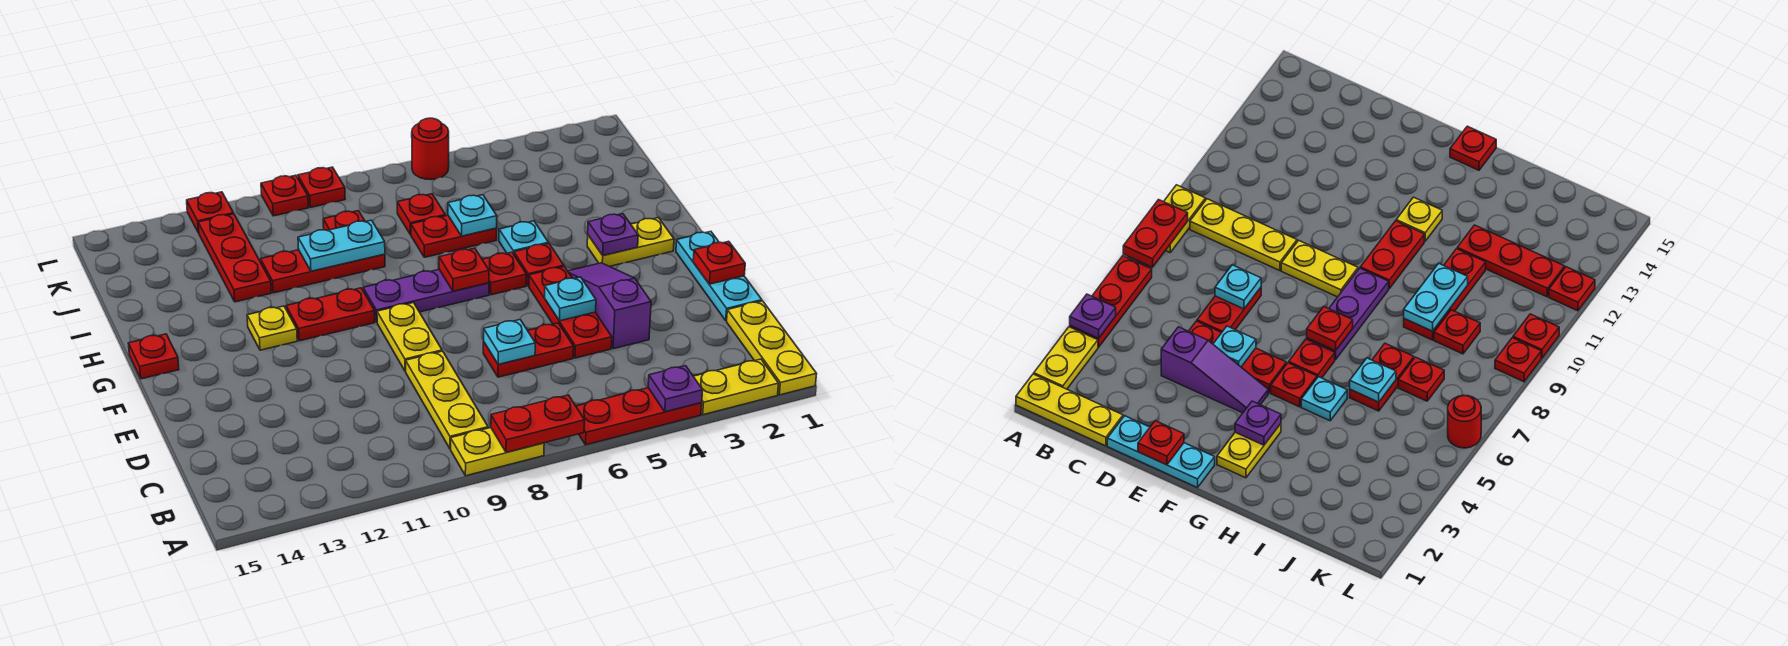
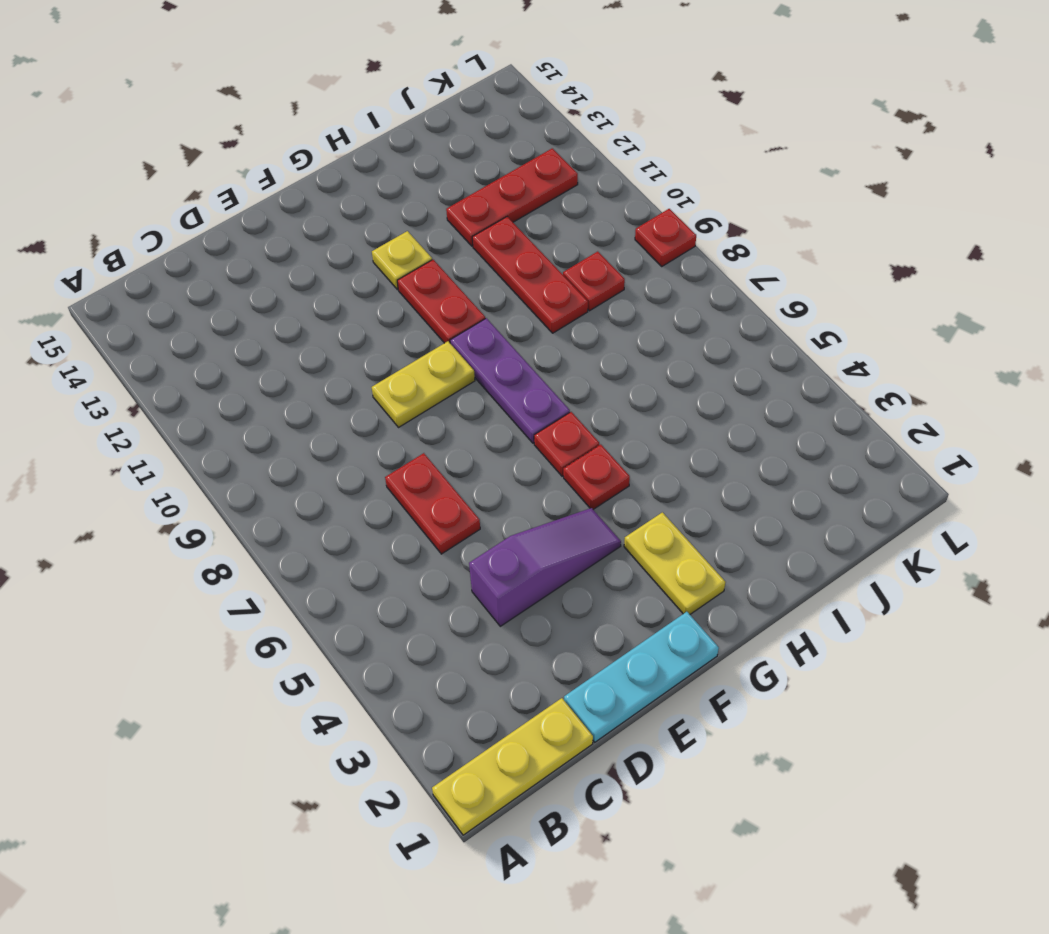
none -> yellow plate A2:A3 level 1
none -> red plate A4:A6 level 1
none -> yellow plate A8:A9 level 1
none -> yellow plate B9:D9 level 1

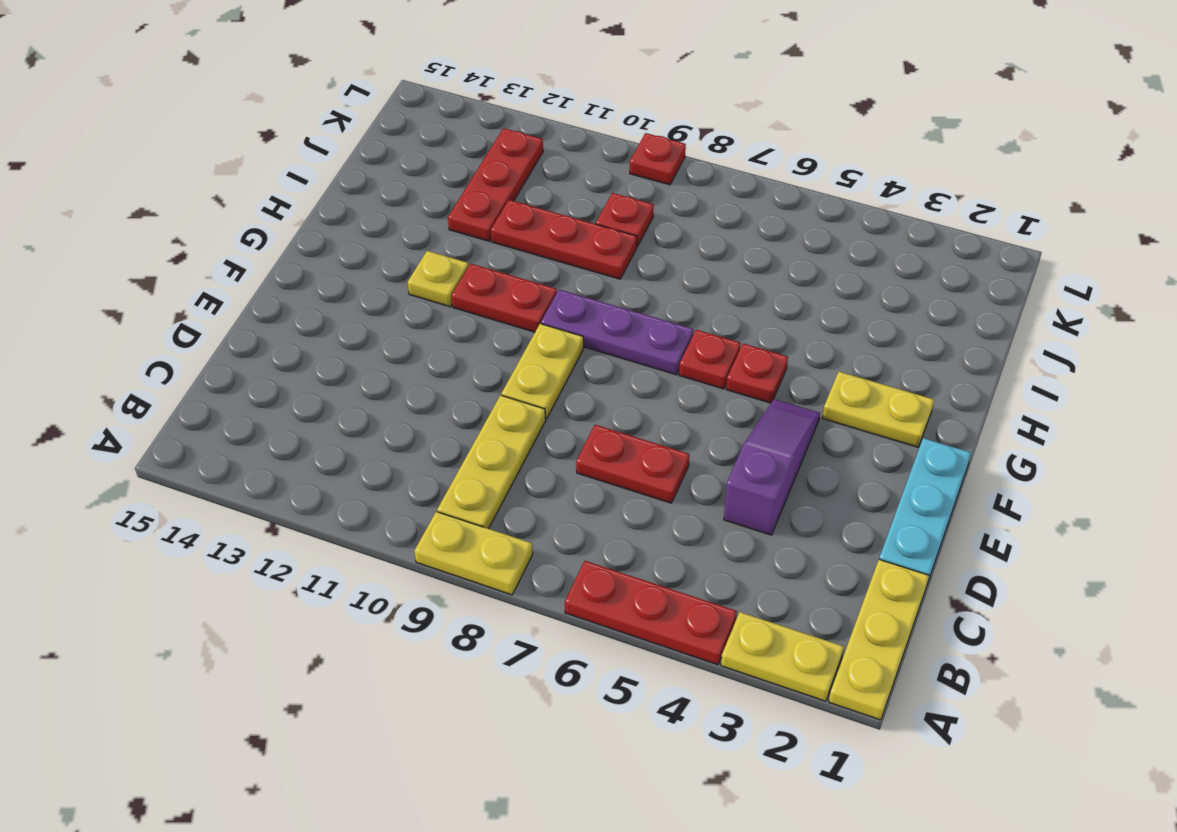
none -> red plate D5:F5 level 1
none -> red plate G15 level 1
none -> cyan plate H5 level 1
none -> red plate I6:I7 level 1

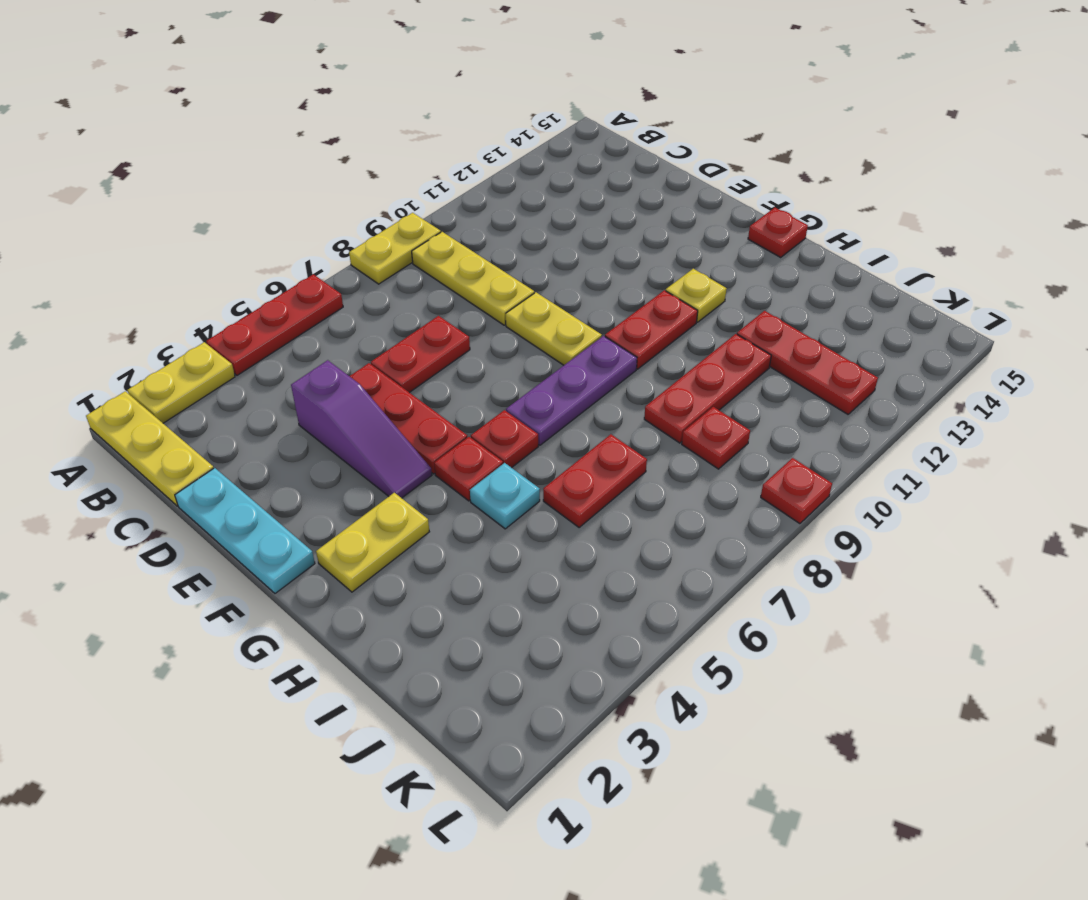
none -> red plate J7 level 1
none -> red round brick L6 level 1
none -> red plate L10 level 1
none -> red plate L12 level 1

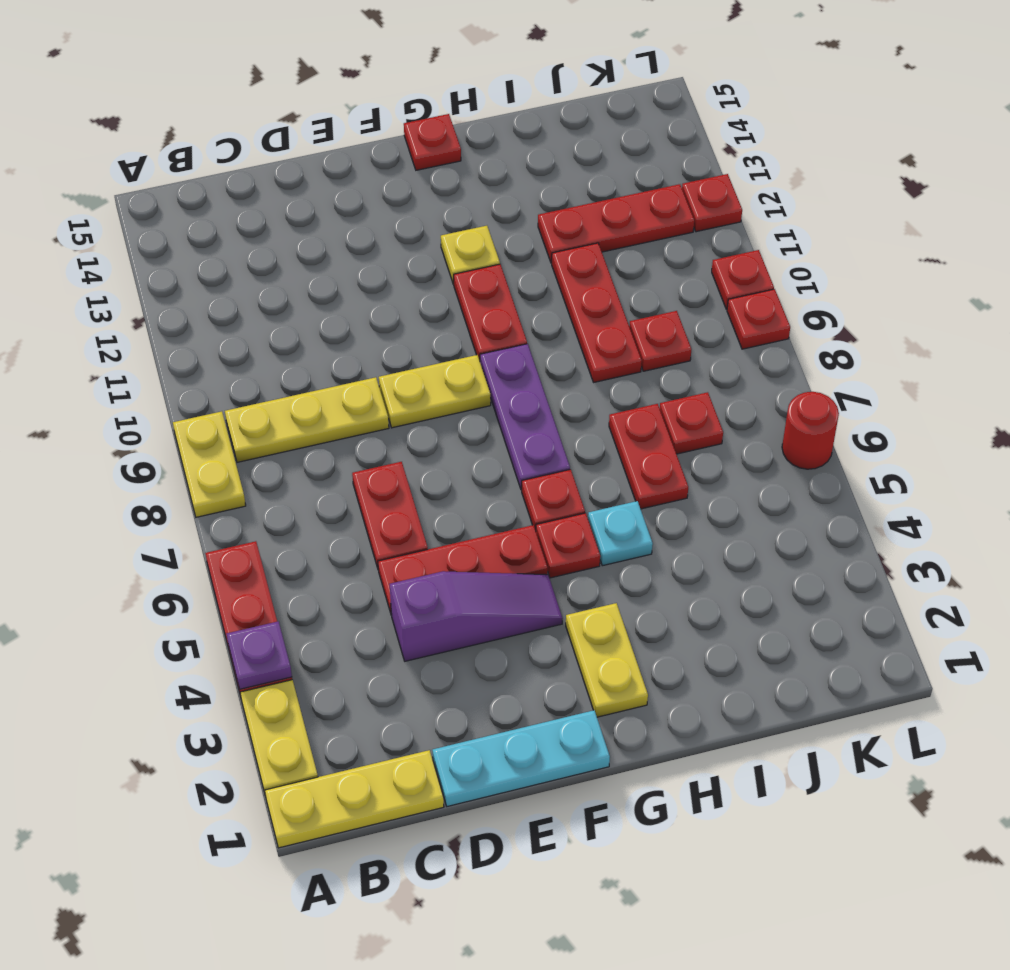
none -> red plate A7:A8 level 2
none -> cyan plate D7 level 2
none -> red plate E1 level 2
none -> cyan plate E5 level 2

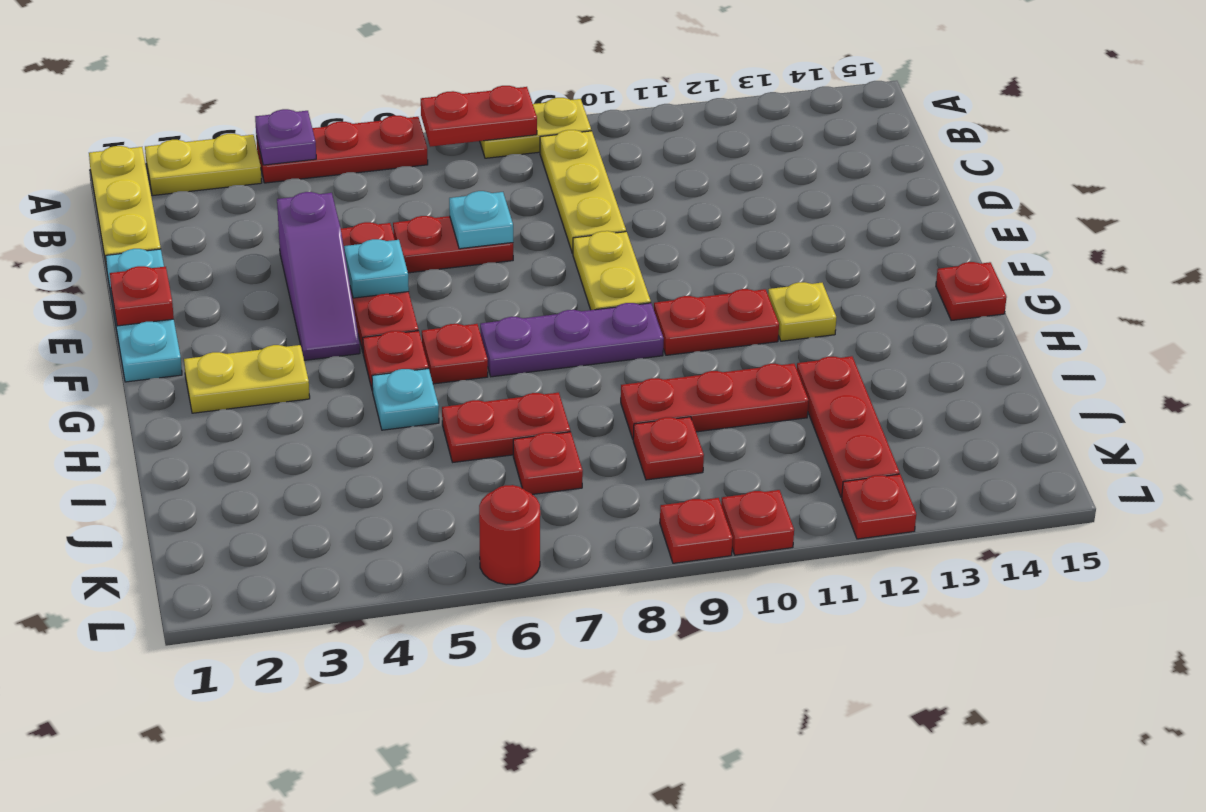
none -> purple plate G3 level 2
none -> red plate G7 level 2
none -> cyan plate I6 level 2
none -> cyan plate I9:I10 level 2

